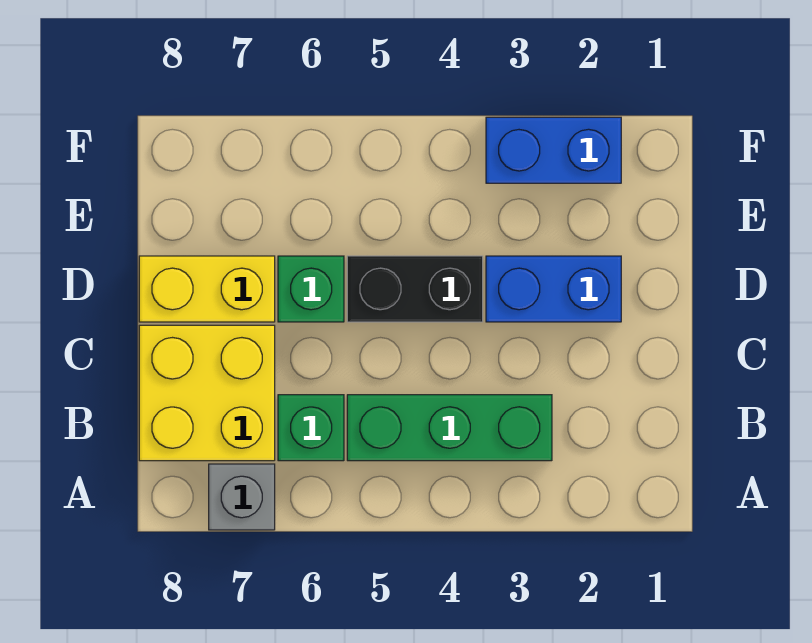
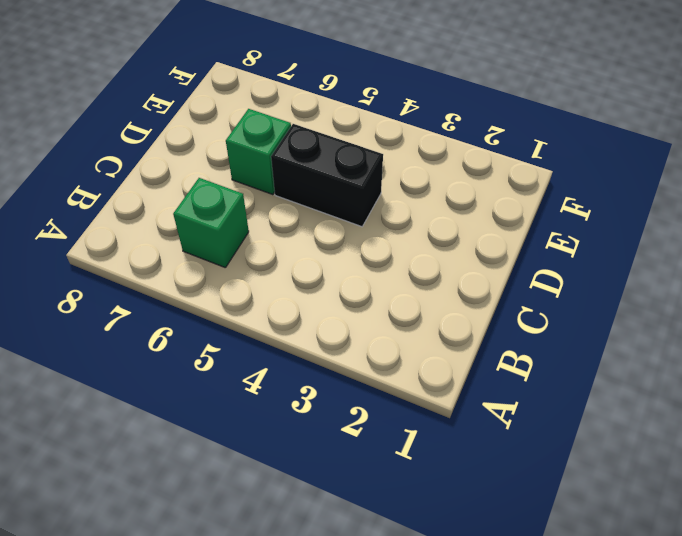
none -> grey brick A7 level 1
none -> green brick B3:B5 level 1

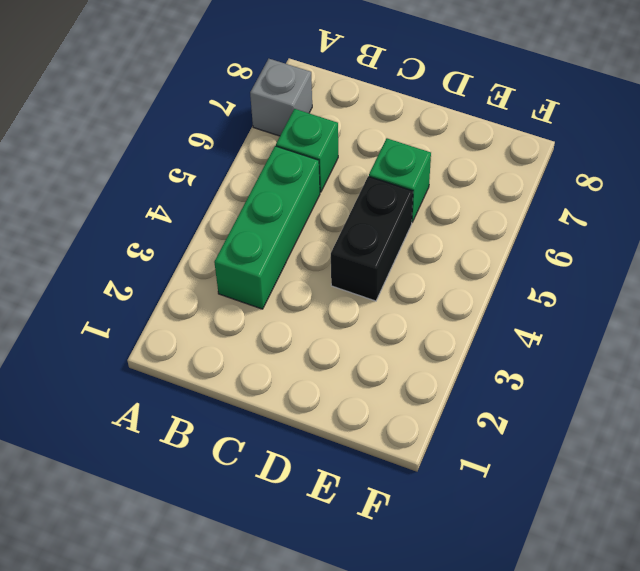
none -> yellow brick B7:C8 level 1
none -> blue brick D2:D3 level 1

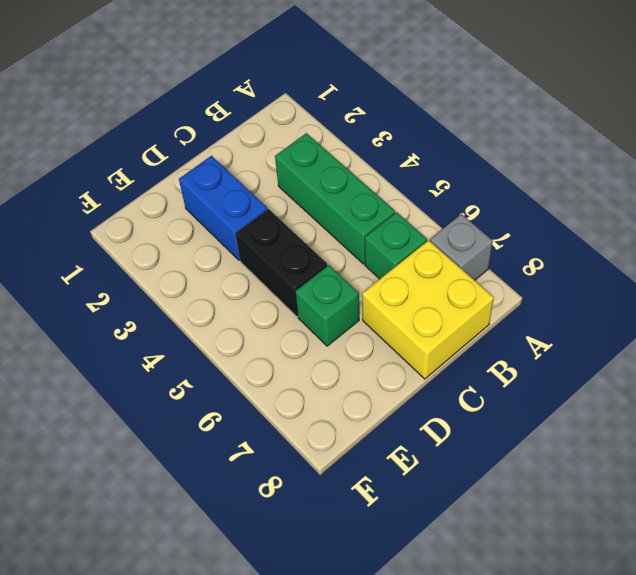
none -> yellow brick D7:D8 level 1
none -> blue brick F2:F3 level 1

